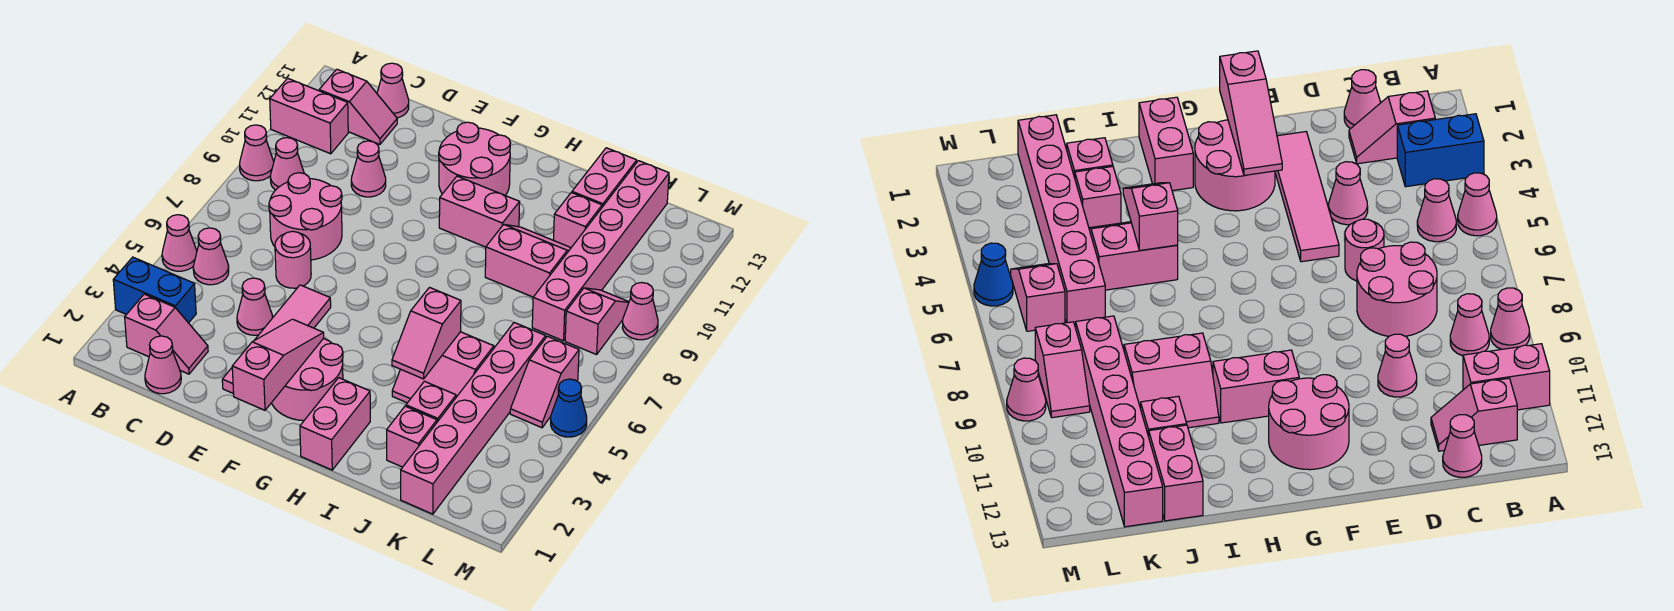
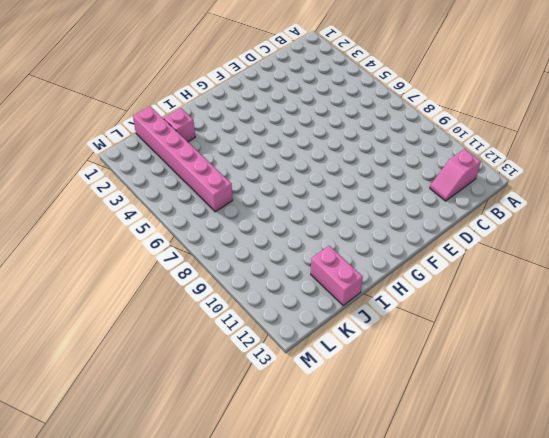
none -> blue brick A3:B3 level 1
none -> pink cone A5 level 1
none -> pink cone A9 level 1
none -> pink brick A11:B11 level 1

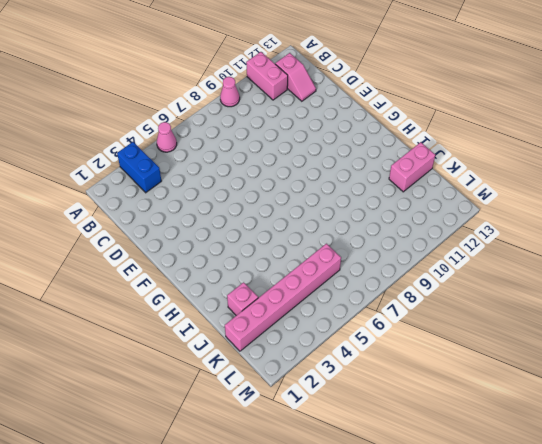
none -> pink slope B2:C2 level 1 top B
none -> pink cone B5 level 1
none -> pink cone B9 level 1
none -> pink cone C1 level 1

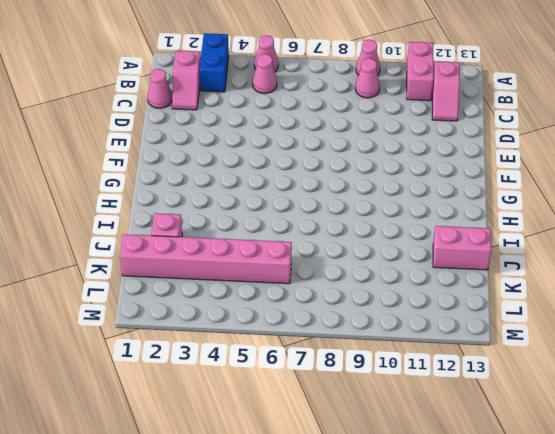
none -> pink round brick C7:D8 level 1
none -> pink cone C13 level 1
none -> pink cone D4 level 1
none -> pink round brick D6 level 1

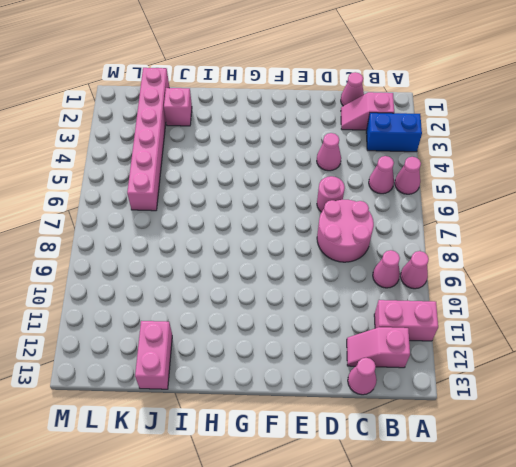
none -> pink cone D10 level 1
none -> pink tile E2:E5 level 1
none -> pink round brick F2:G3 level 1
none -> pink round brick F11:G12 level 1

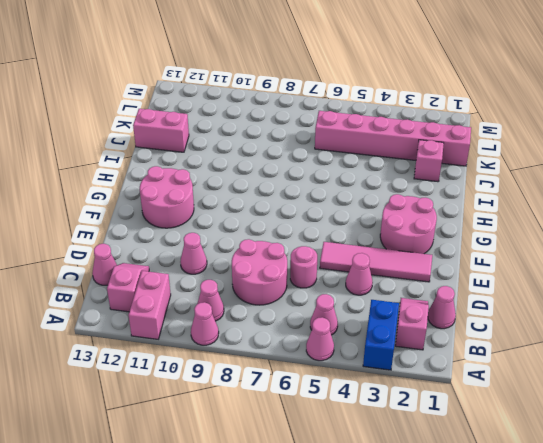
none -> pink brick G10:H10 level 1
none -> pink brick H1:H2 level 1
none -> pink slope I4:J5 level 1 top 5
none -> pink slope I9:J10 level 1 top 9

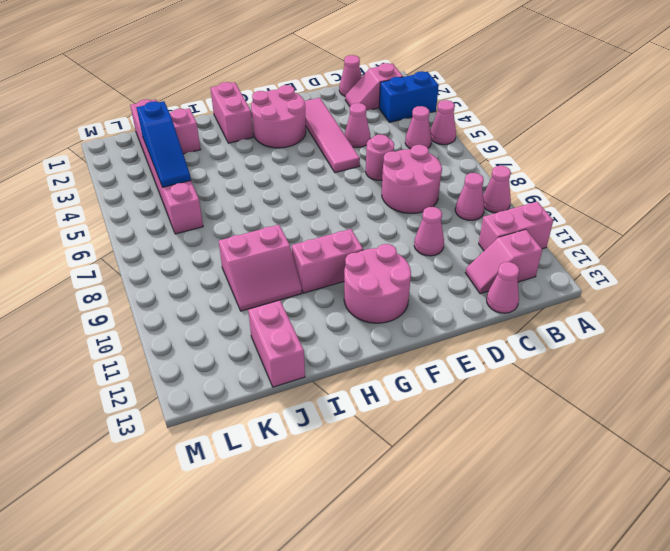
blue slope K3:K5 level 2 top 3 -> none
none -> pink slope I4:J5 level 1 top 5
none -> pink brick J3 level 1
none -> pink brick J11 level 1
none -> pink brick K8:K13 level 1

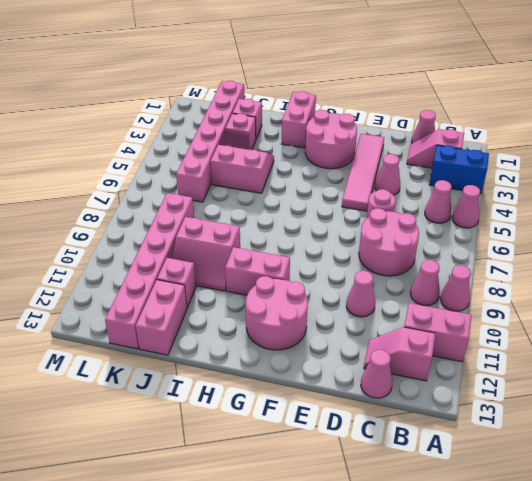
none -> pink slope L5:L6 level 1 top 6
none -> pink slope L8:L9 level 1 top 8
none -> blue cone M5 level 1
none -> pink cone M9 level 1

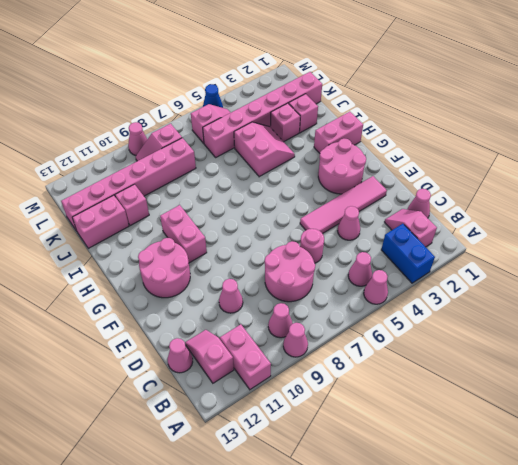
none -> pink slope I9:J10 level 1 top 9
none -> pink slope F1:F3 level 2 top 1
none -> pink slope I4:I5 level 2 top 5

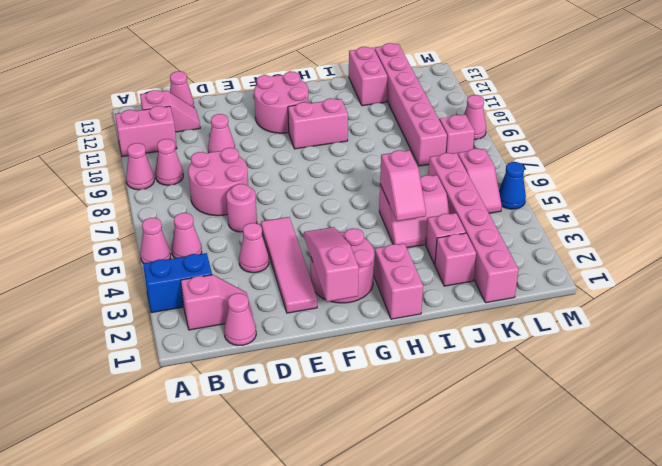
none -> pink slope I9:J10 level 1 top 9
none -> pink brick J11 level 1

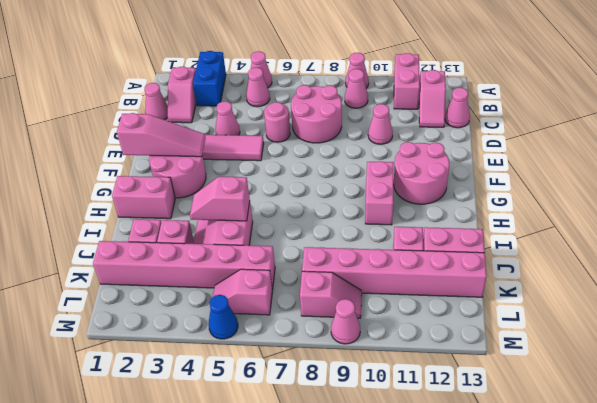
none -> pink slope I9:J10 level 1 top 9

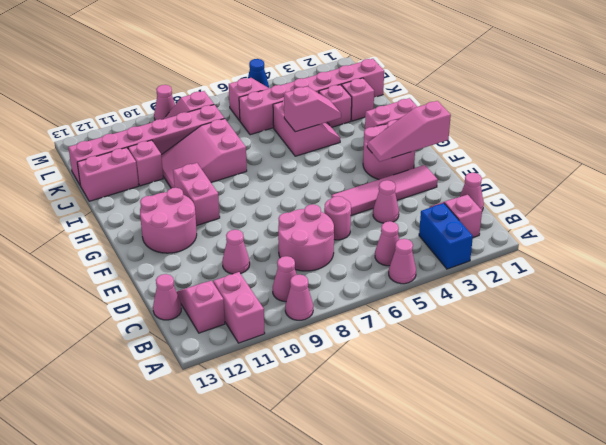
pink slope I8:J10 level 1 top 8 -> pink slope I9:J10 level 1 top 9

